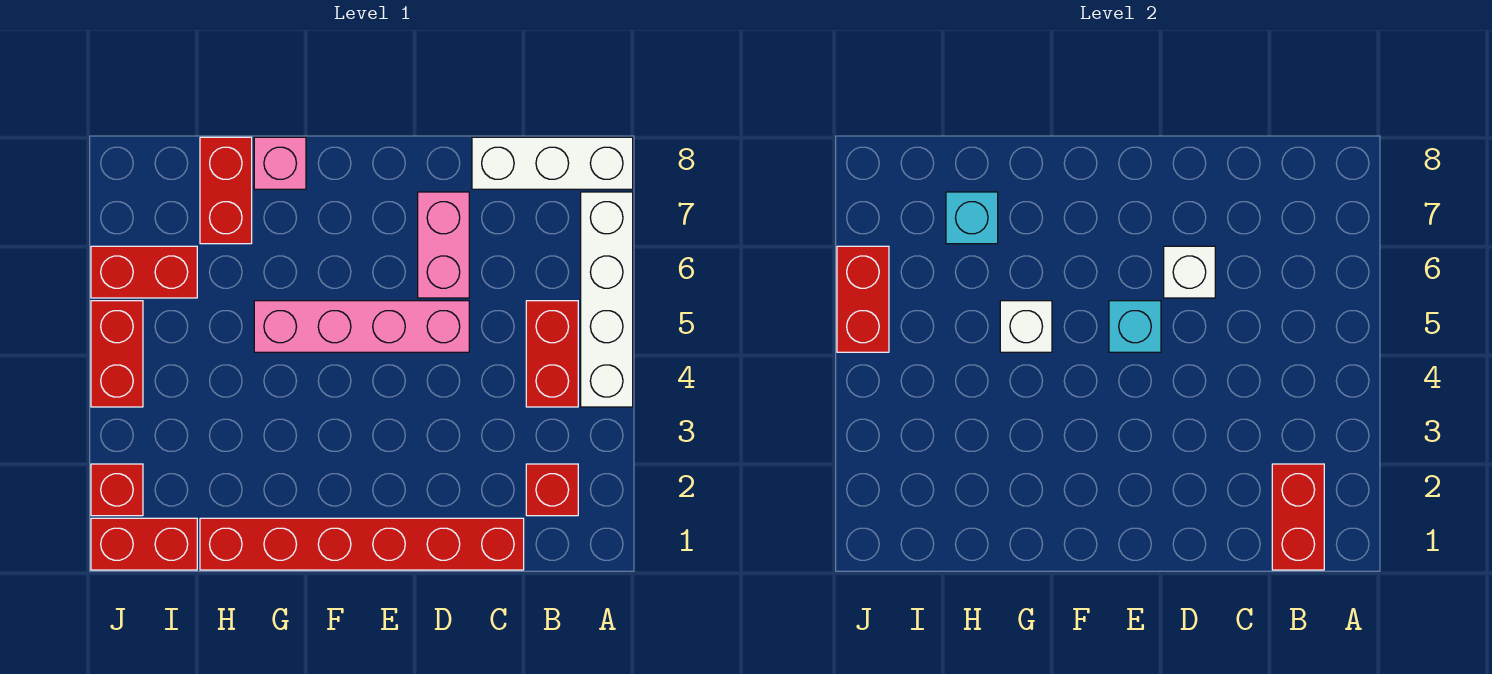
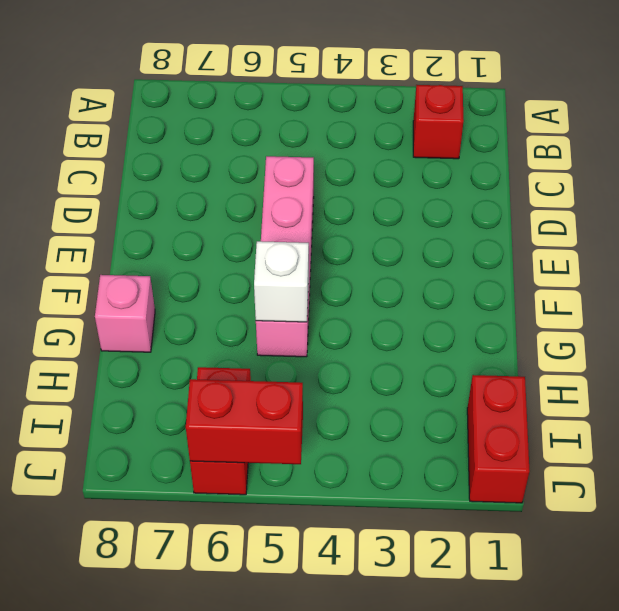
none -> white brick A4:A7 level 1
none -> white brick A8:C8 level 1
none -> red brick B4:B5 level 1

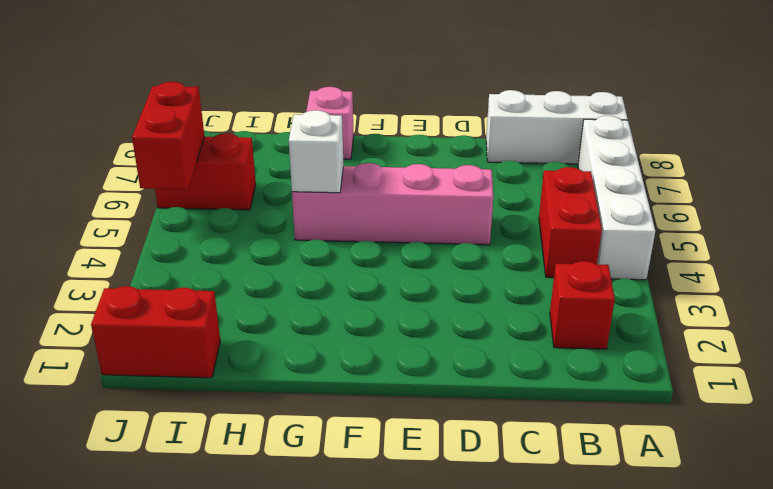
none -> red brick C1:H1 level 1
none -> pink brick D6:D7 level 1
none -> red brick H7:H8 level 1

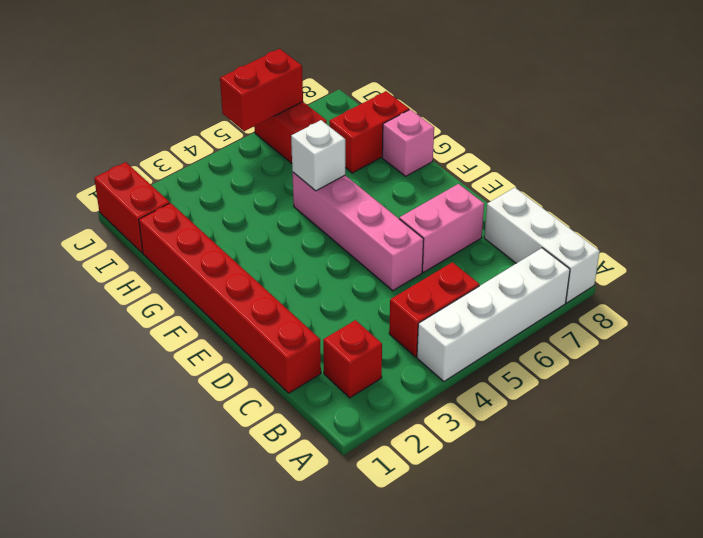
none -> red brick J2 level 1
none -> red brick J4:J5 level 1
none -> red brick B1:B2 level 2

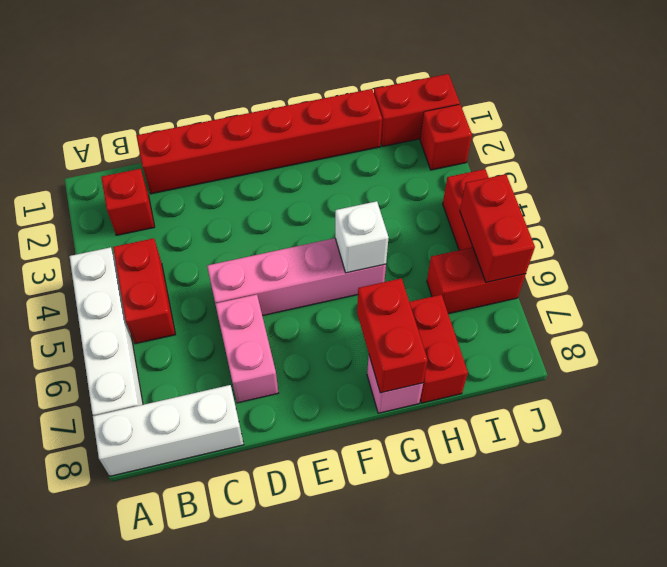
red brick G7:G8 level 2 -> red brick B1:B2 level 2
none -> white brick D6 level 2
none -> cyan brick E5 level 2
none -> cyan brick H7 level 2

